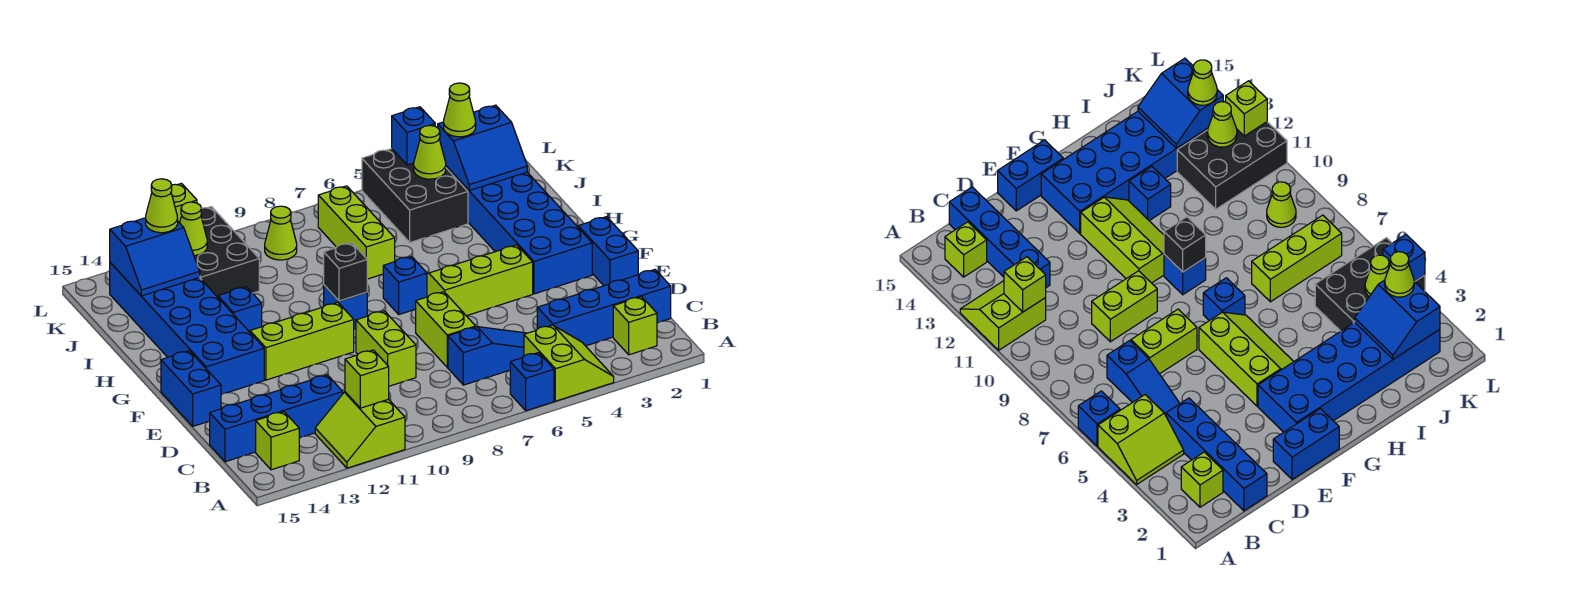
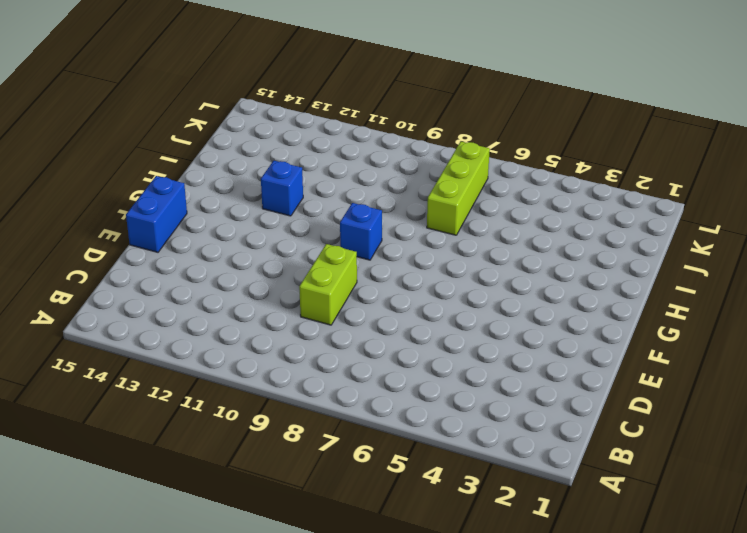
none -> lime slope A4:B5 level 1 top 5
none -> blue brick A6 level 1
none -> lime slope A11:B12 level 1 top 11
none -> lime brick B2 level 1

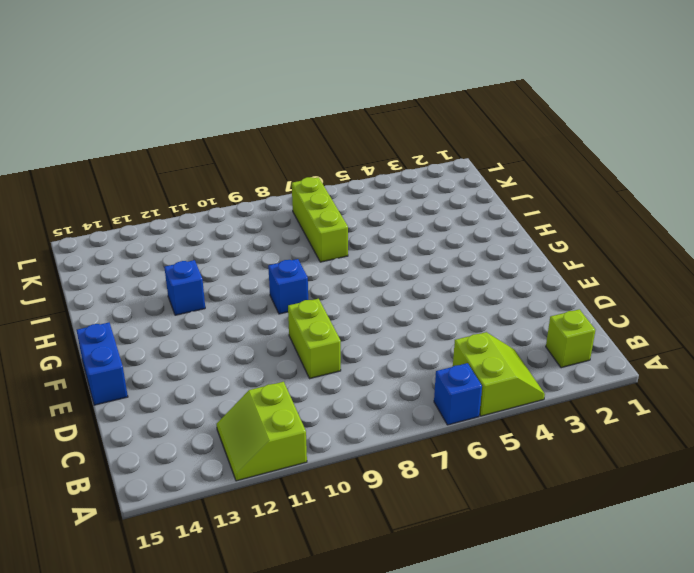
none -> lime brick B14 level 1
none -> blue brick C1:C4 level 1
none -> blue slope C5:C7 level 1 top 7
none -> blue brick C12:C15 level 1

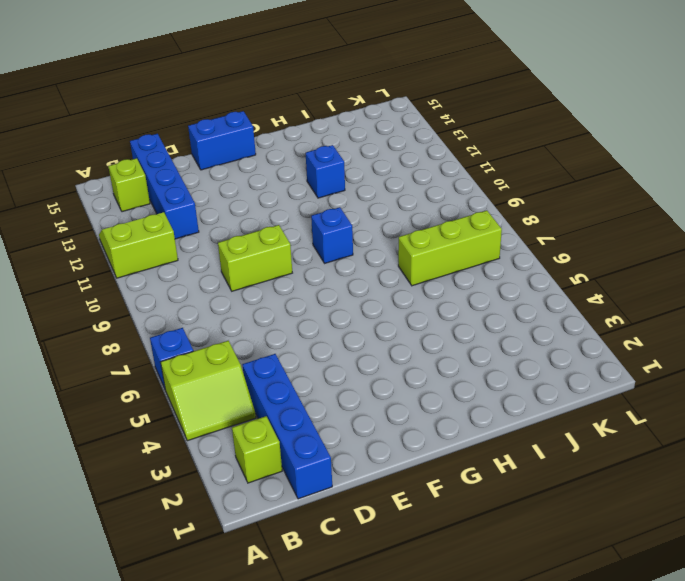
none -> blue slope C5:C7 level 1 top 7
none -> lime brick D7:E7 level 1
none -> blue brick E1:F1 level 1
none -> blue brick F2:K3 level 1

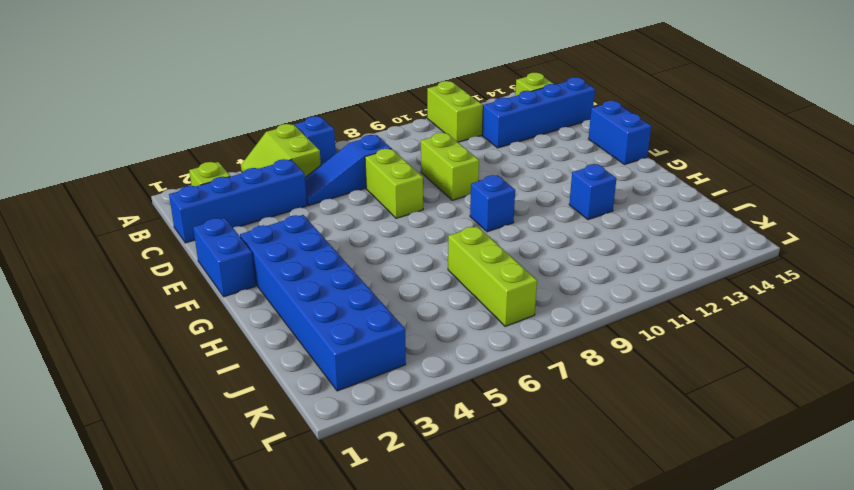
none -> lime slope F4:G6 level 1 top F
none -> lime slope F10:G12 level 1 top F
none -> blue brick F13:K14 level 1
none -> blue brick G7 level 1

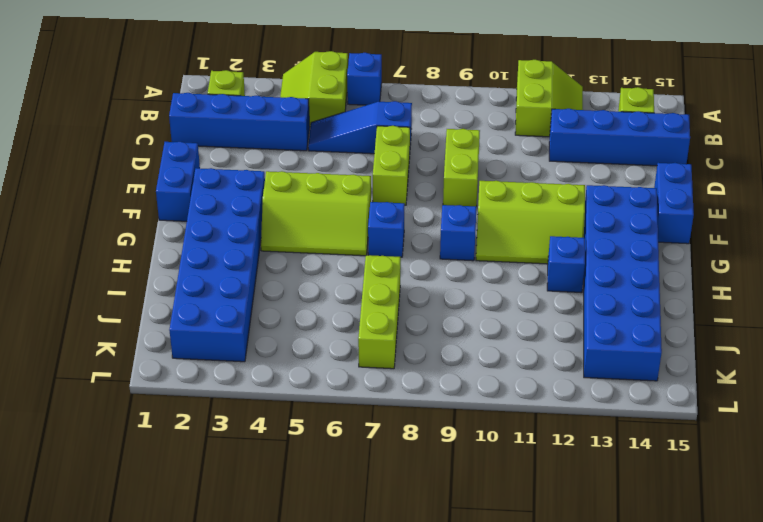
none -> black brick J4:L5 level 1
none -> black brick J11:L12 level 1
none -> lime cone K9 level 1
none -> lime brick B11 level 2

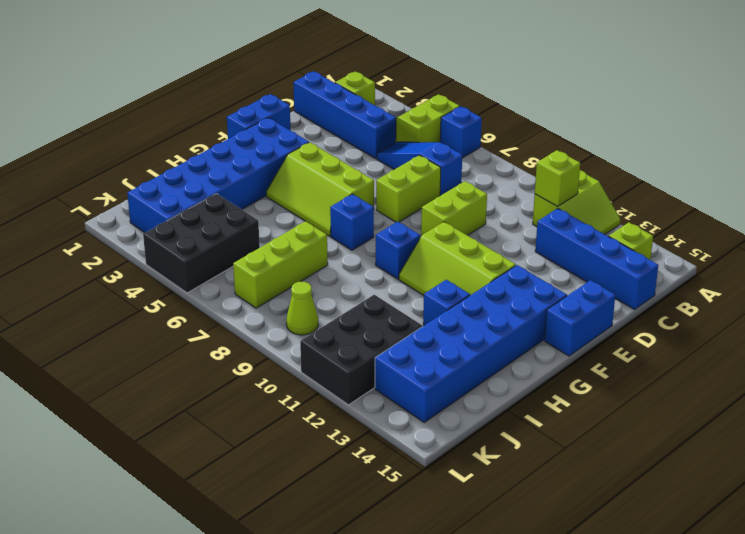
none -> black brick G9 level 2
none -> blue slope J2:K3 level 2 top K
none -> blue slope J13:K14 level 2 top K
none -> lime cone K4 level 2

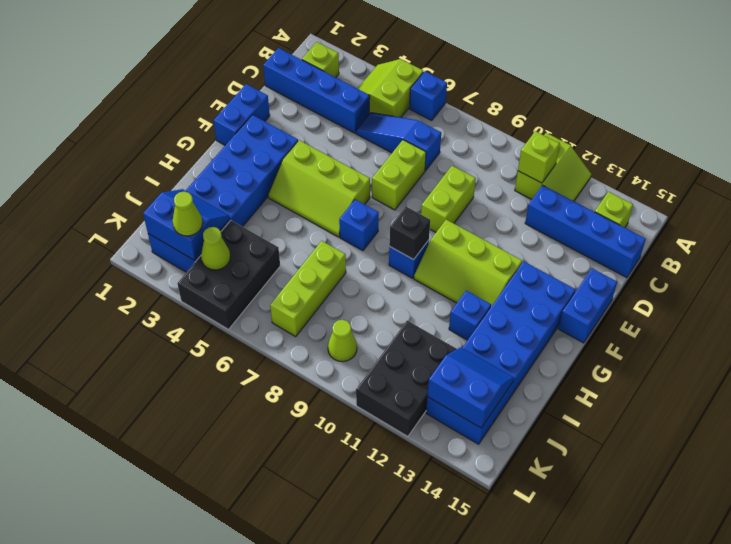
none -> lime cone K12 level 2
none -> blue brick L4 level 2
none -> lime brick L12 level 2
none -> lime cone K13 level 3

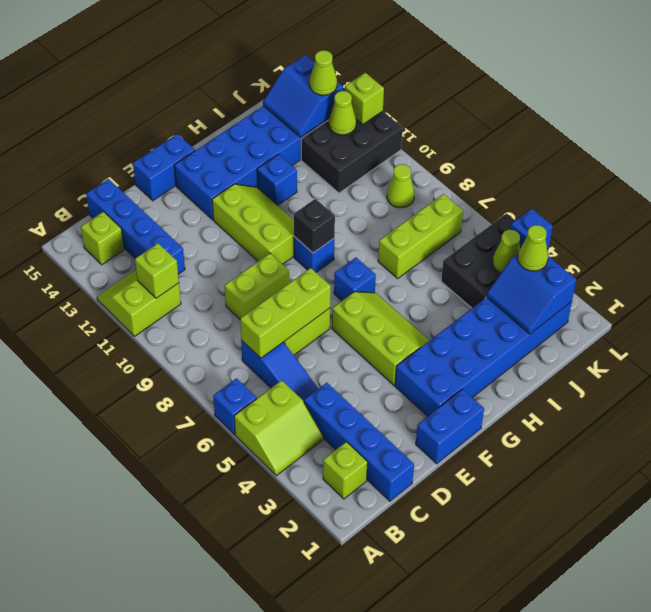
lime brick C7:E7 level 2 -> none

